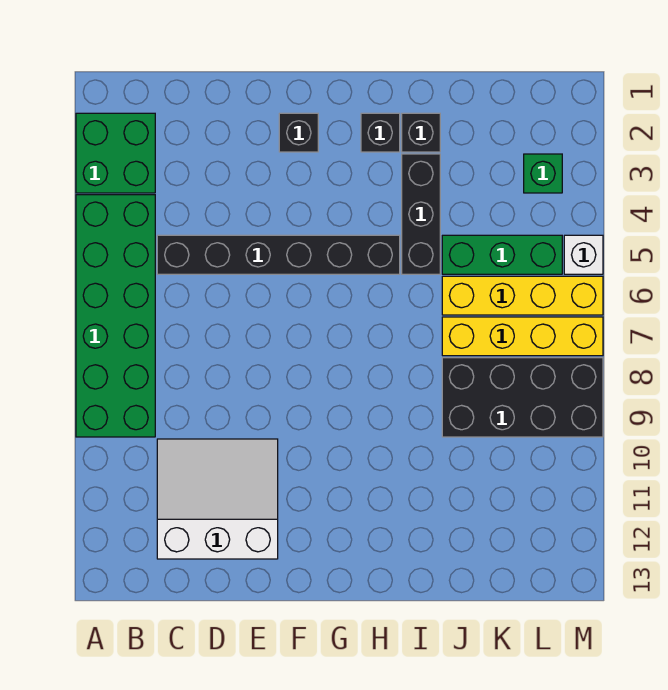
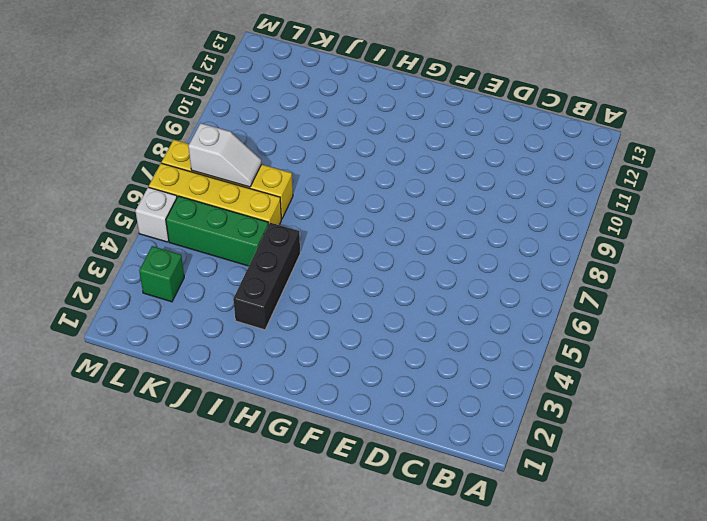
white slope K7:L7 level 2 top L -> none
none -> green brick A2:B3 level 1
none -> green brick A4:B9 level 1
none -> black brick C5:H5 level 1

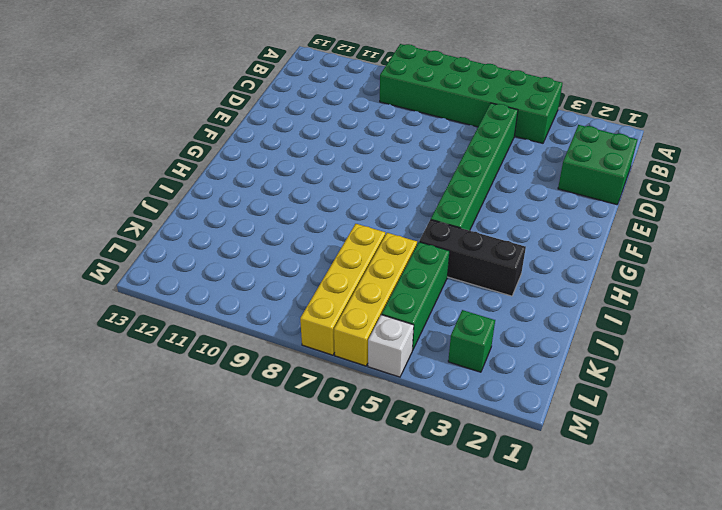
green brick C1:D2 level 1 -> green brick A2:B3 level 1
green brick C5:H5 level 1 -> black brick C5:H5 level 1
none -> white slope C10:E12 level 1 top 12
none -> black brick F2 level 1
none -> black brick H2 level 1

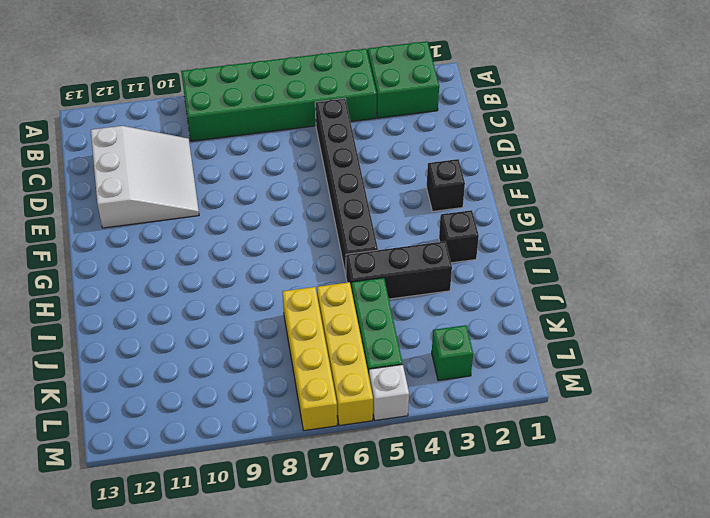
none -> black brick I2 level 1
none -> black brick J8:M9 level 1

